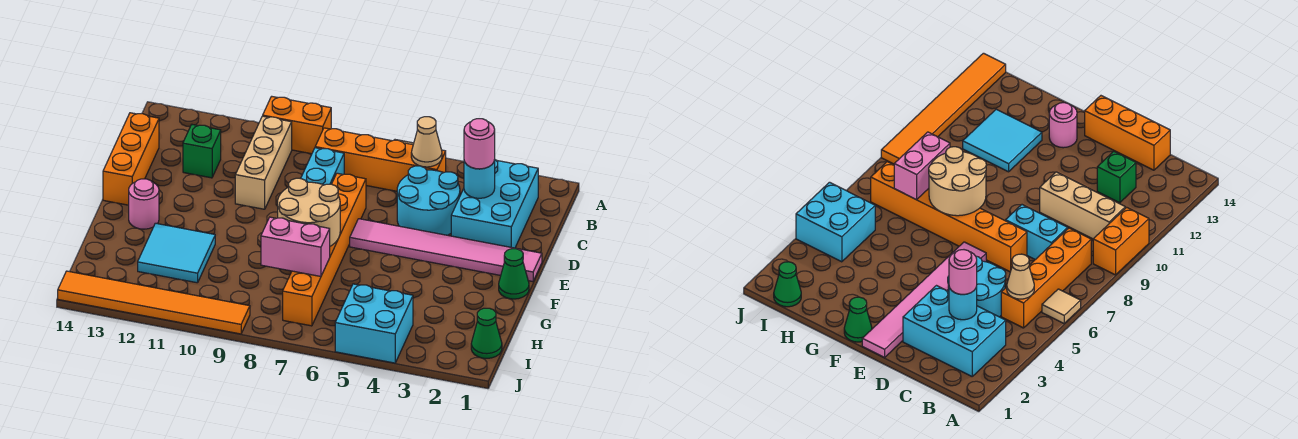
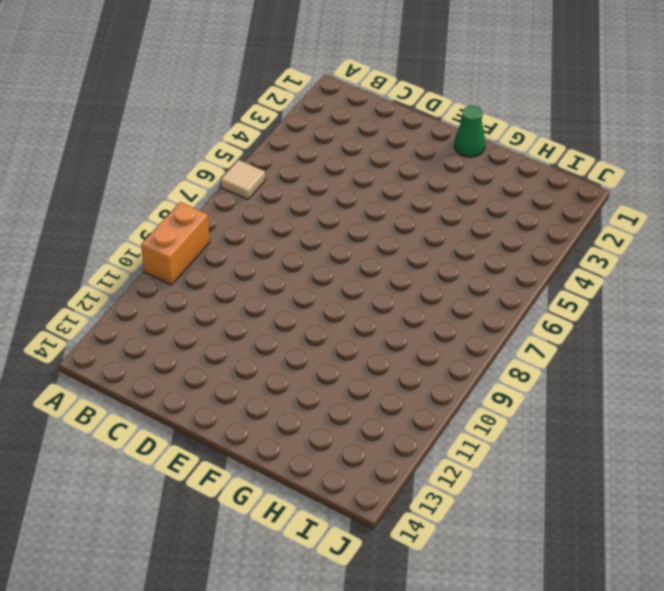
none -> cyan brick B2:D3 level 1
none -> orange brick B5:B8 level 1
none -> tan brick B10:D10 level 1

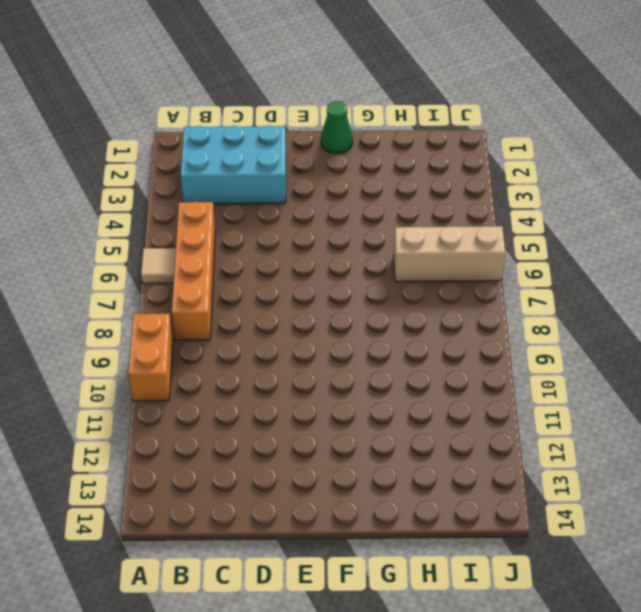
tan brick H6:J6 level 1 -> tan brick B10:D10 level 1
none -> cyan round brick C4:D5 level 1
none -> cyan brick C8:D8 level 1
none -> green brick C12 level 1

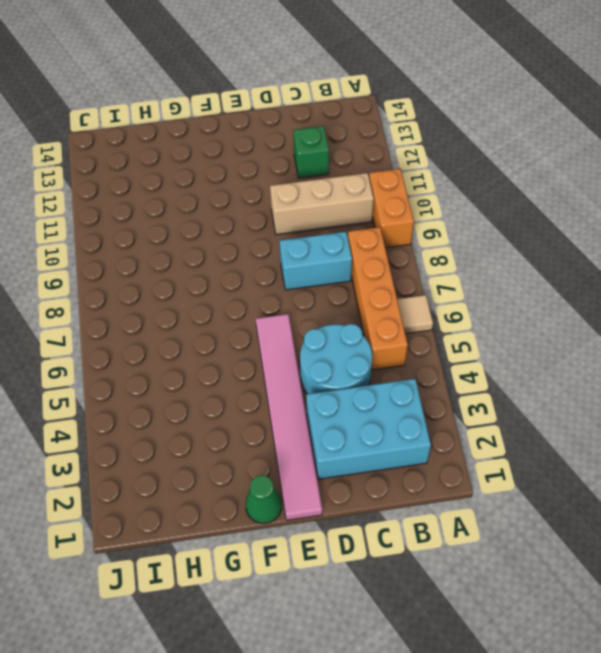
none -> orange brick C14:E14 level 1
none -> orange brick D7:I7 level 1
none -> pink round brick F13 level 1

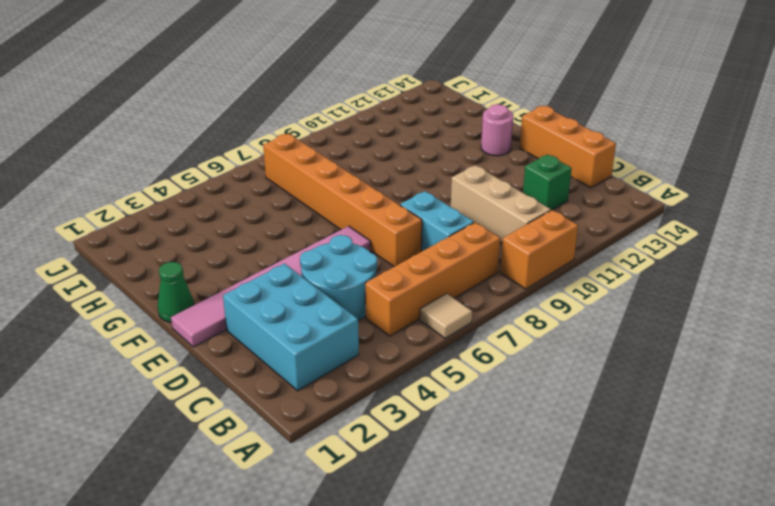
none -> cyan tile G11:H12 level 1
none -> green cone I1 level 1
none -> cyan brick I4:J5 level 1

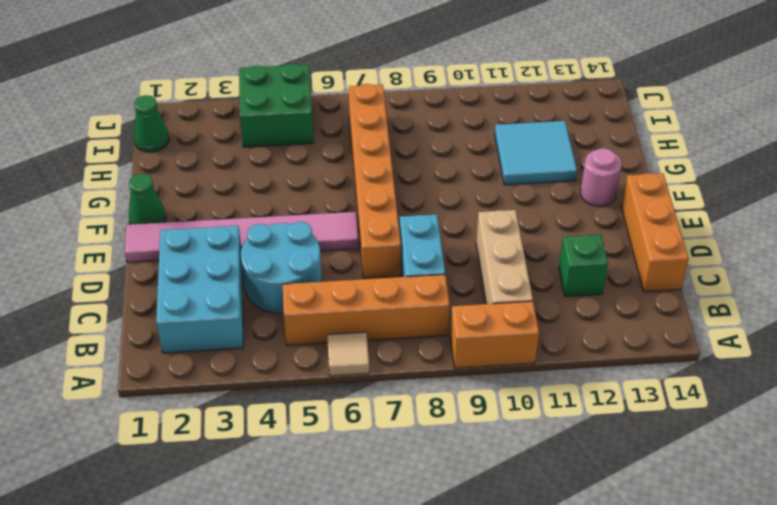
green brick I4:J5 level 1 -> cyan brick I4:J5 level 1
none -> orange tile J9:J14 level 1
none -> tan cone B5 level 2
none -> cyan round brick C3 level 2

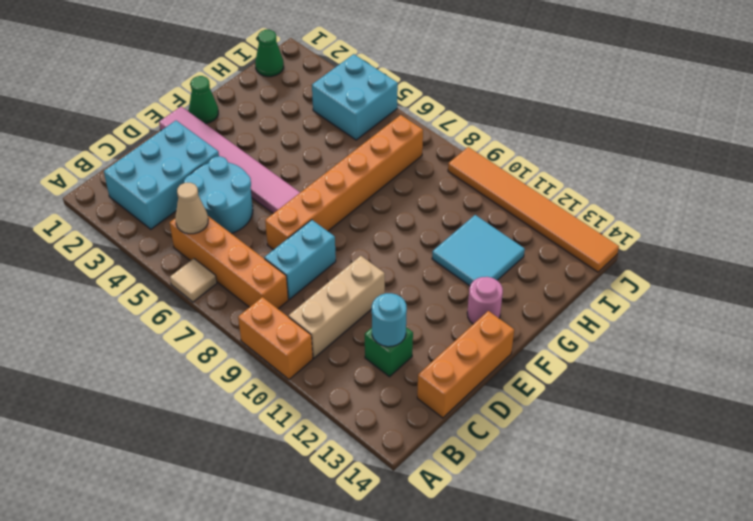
cyan round brick C12 level 2 -> cyan round brick C3 level 2
none -> tan round brick F7:G8 level 2
none -> pink brick H7:H8 level 2
none -> pink round brick C3 level 3

